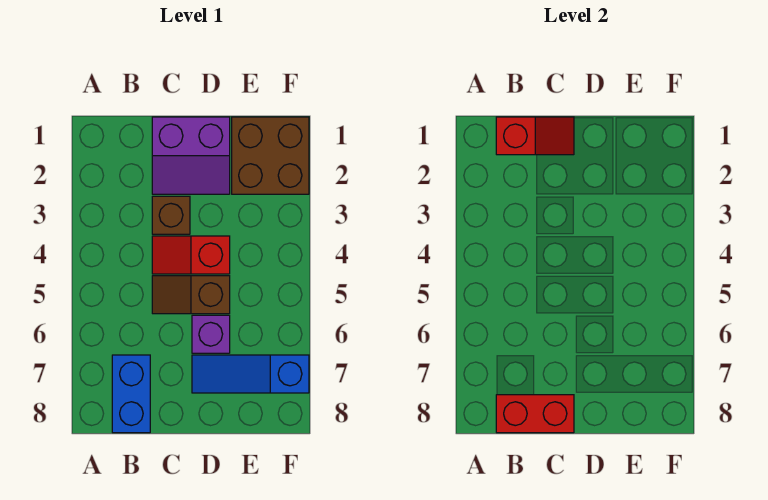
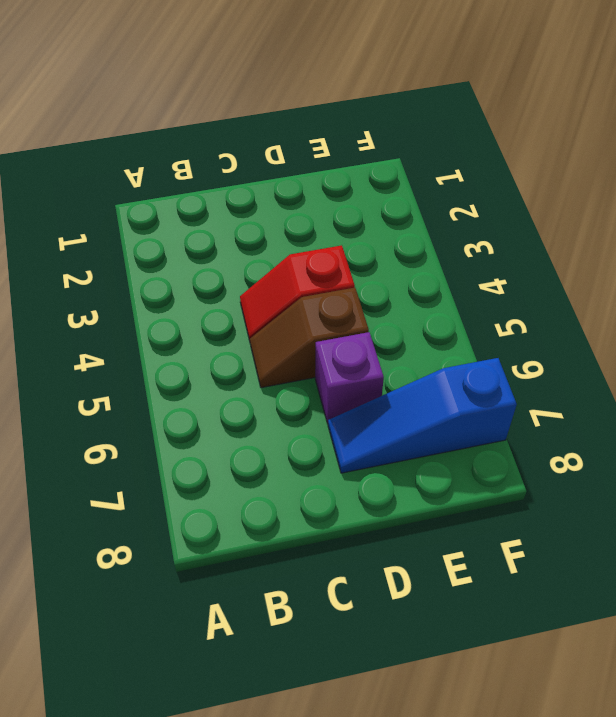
none -> blue brick B7:B8 level 1
none -> purple slope C1:D2 level 1 top 1

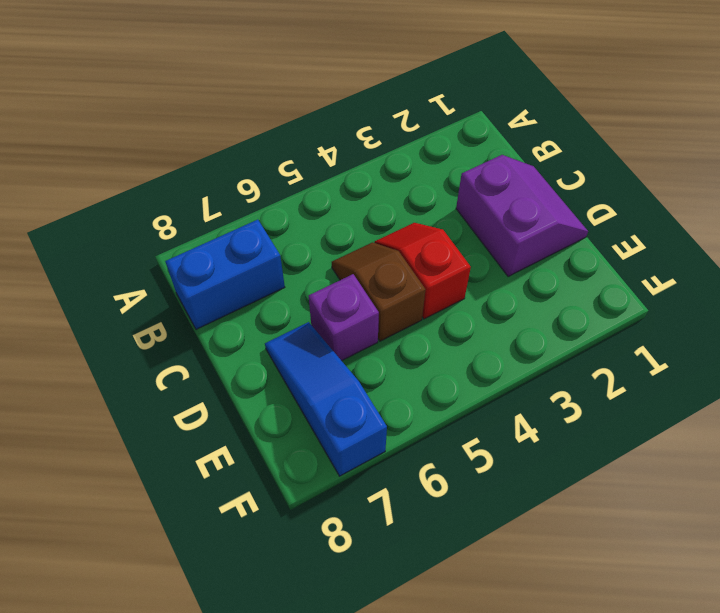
purple slope C1:D2 level 1 top 2 -> purple slope C1:D2 level 1 top 1
none -> brown brick C3 level 1
none -> brown brick E1:F2 level 1

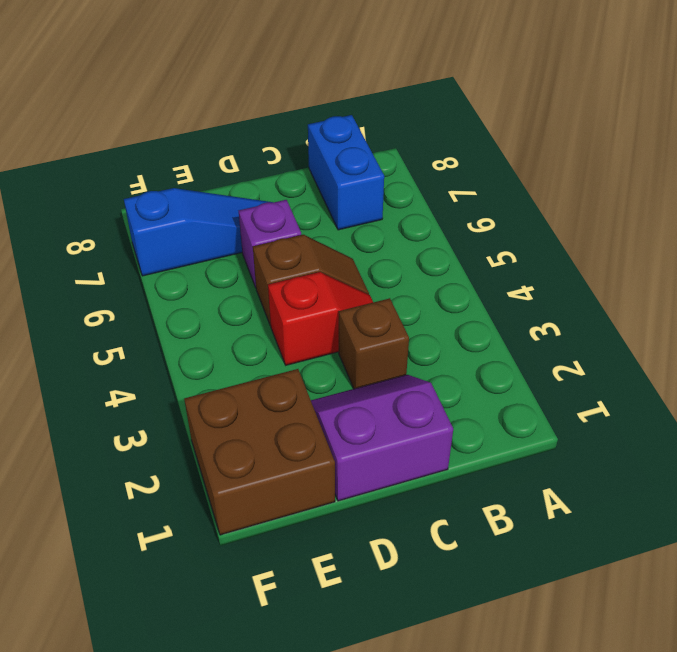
none -> red slope B1:C1 level 2 top B
none -> red brick B8:C8 level 2

